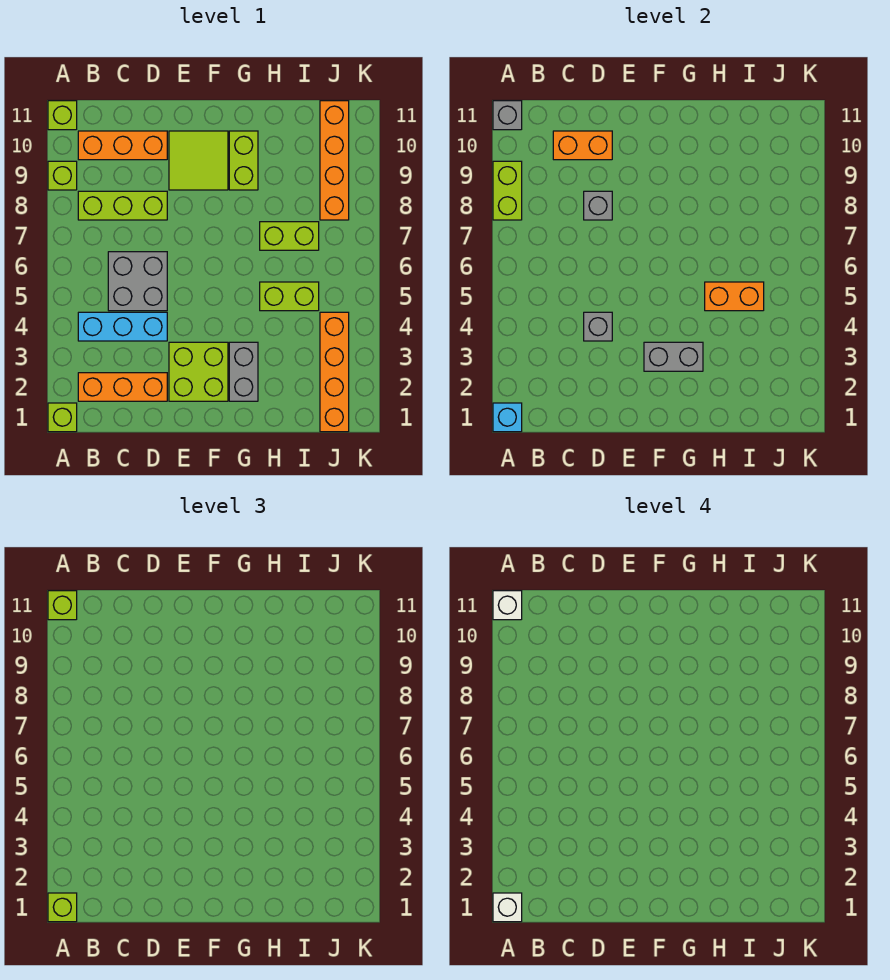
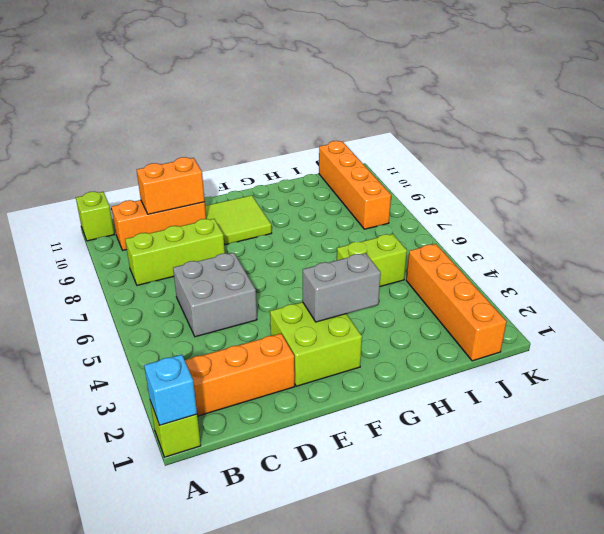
none -> lime brick A9 level 1
none -> cyan brick B4:D4 level 1
none -> grey brick G2:G3 level 1

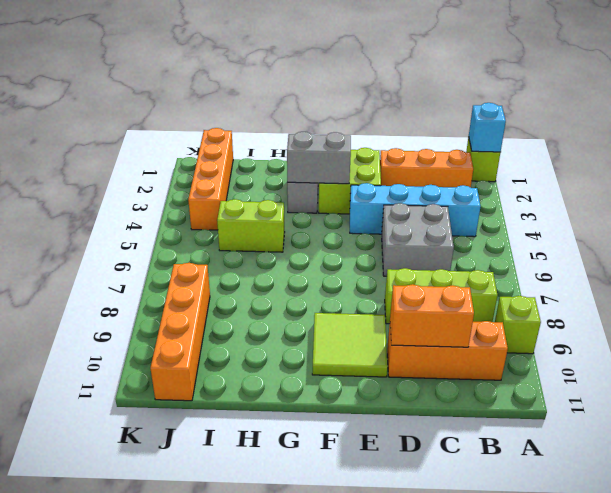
cyan brick B4:E4 level 1 -> cyan brick B4:D4 level 1
none -> lime brick A11 level 1
none -> lime brick G9:G10 level 1
none -> lime brick H7:I7 level 1

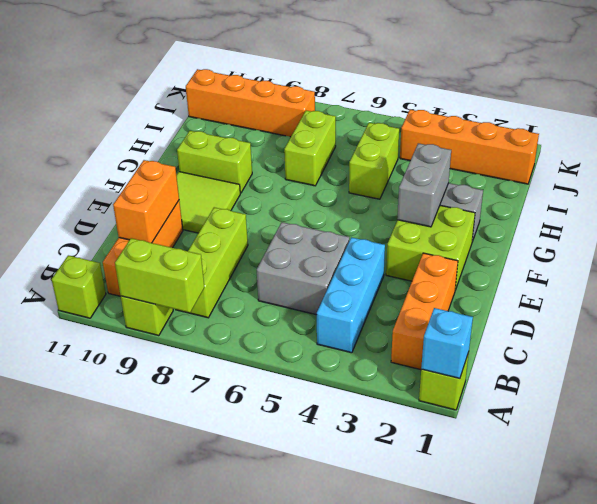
none -> grey brick A11 level 2
none -> grey brick D4 level 2
none -> grey brick D8 level 2

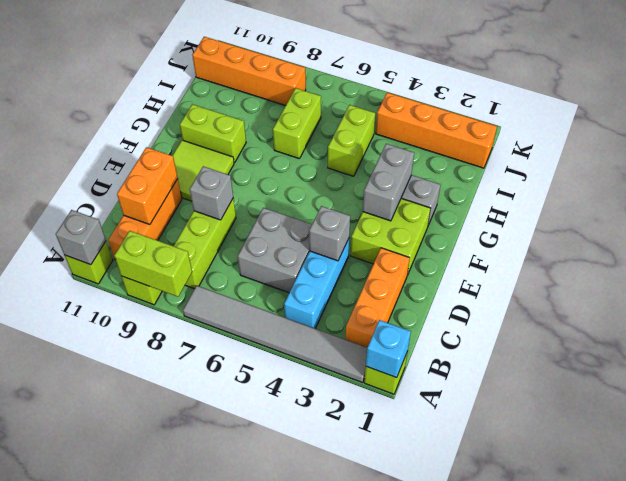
grey tile A2:A7 level 1 -> none
none -> orange brick H5:I5 level 2
none -> lime brick A1 level 3
none -> lime brick A11 level 3

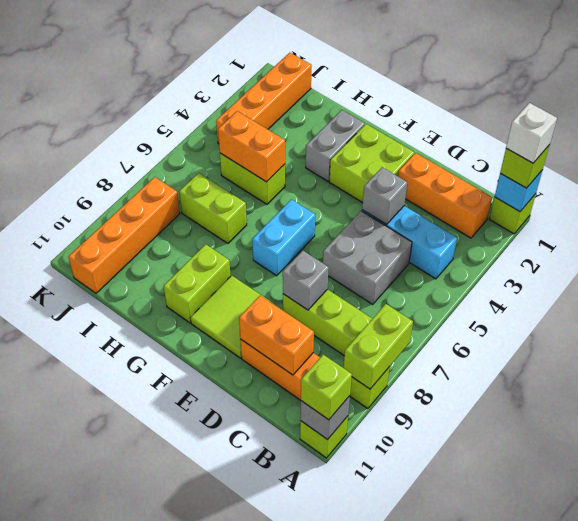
cyan brick F6:F7 level 1 -> none
none -> grey brick F3:G3 level 2
none -> white brick A11 level 4

